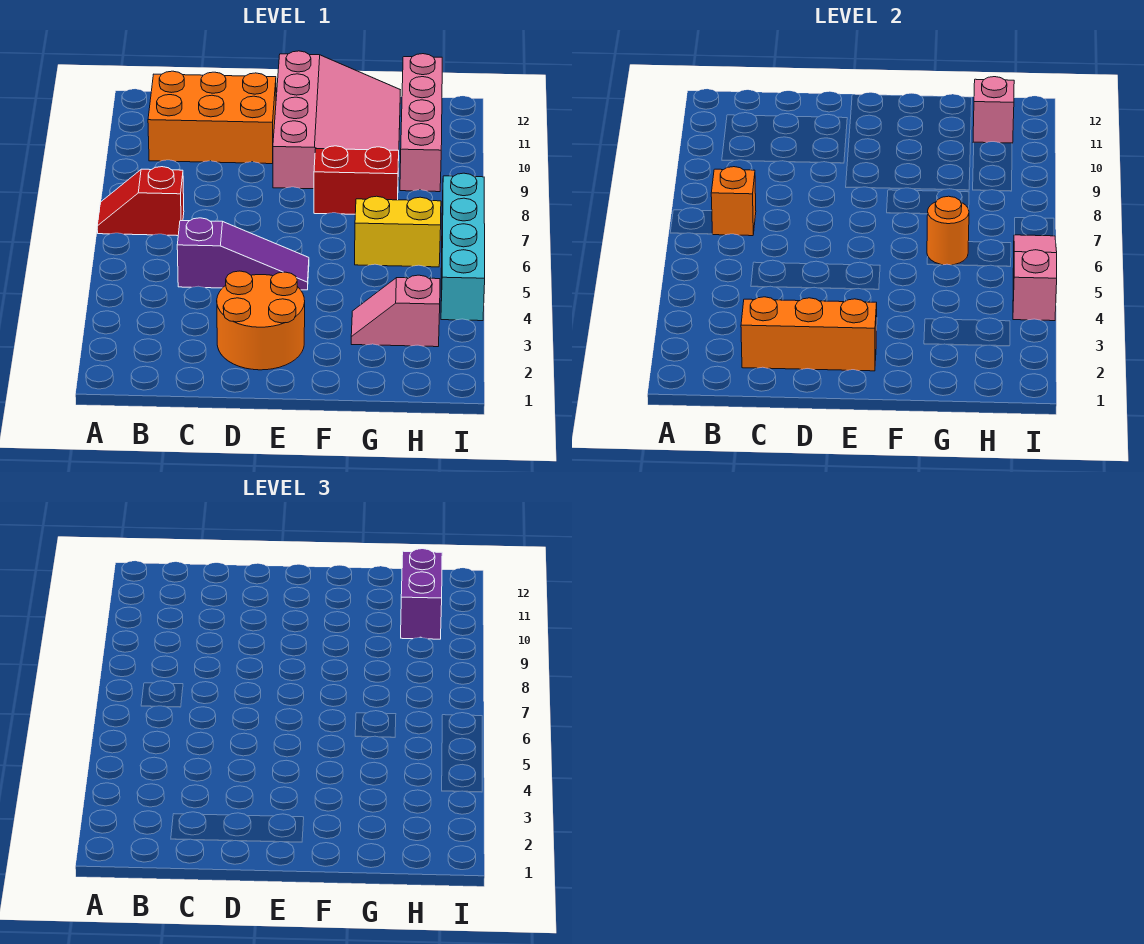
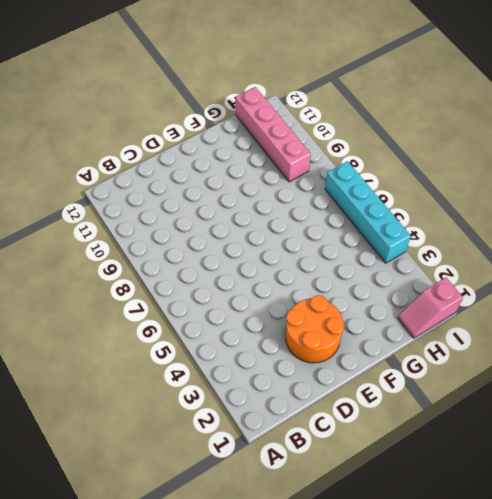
pink slope H1:I1 level 1 top I -> pink slope G3:H3 level 1 top H
none -> red slope A7:B7 level 1 top B
none -> orange brick B10:D11 level 1
none -> purple slope C5:E5 level 1 top C

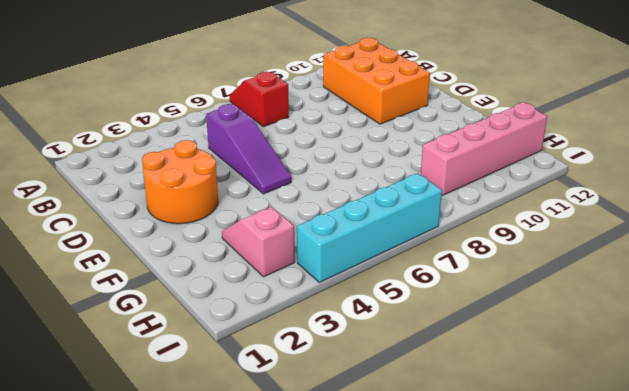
none -> pink slope E9:G12 level 1 top E
none -> red brick F8:G8 level 1
none -> yellow brick G6:H6 level 1

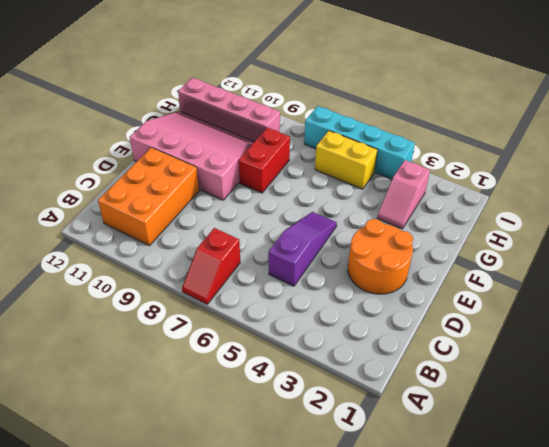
yellow brick H5:H6 level 1 -> yellow brick G6:H6 level 1
none -> orange brick B7 level 2
none -> orange brick C2:E2 level 2
none -> orange round brick G6 level 2

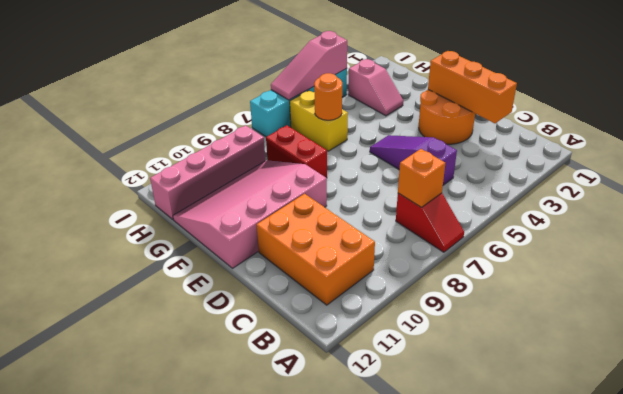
none -> pink brick H11 level 2
none -> purple brick H10:H11 level 3

